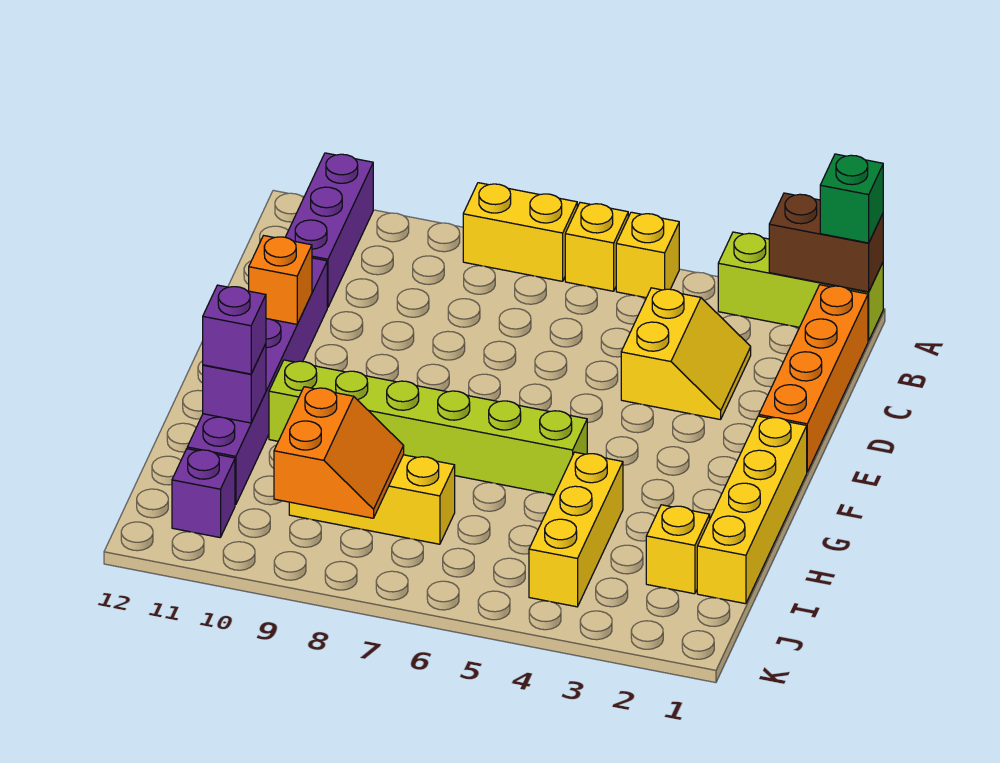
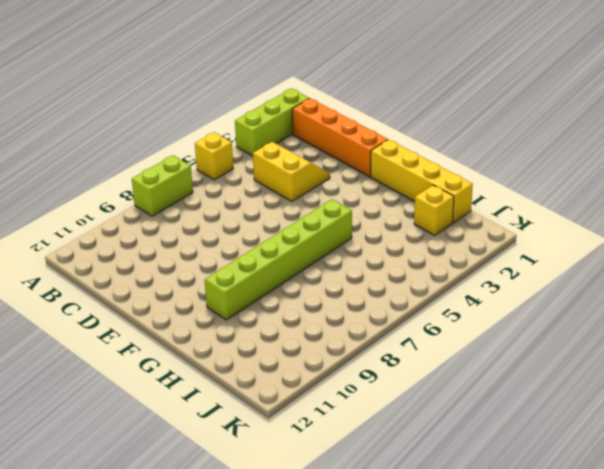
lime brick A7:A8 level 1 -> yellow brick A7:A8 level 1
none -> yellow brick A6 level 1
none -> purple brick A11:C11 level 1
none -> purple brick D11:I11 level 1

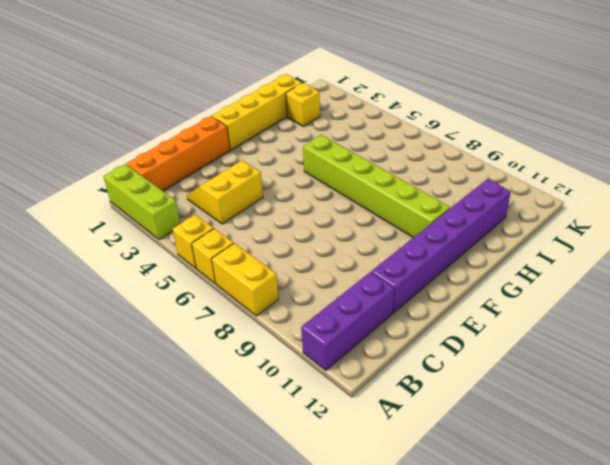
none -> yellow brick H4:J4 level 1
none -> yellow brick I7:I9 level 1
none -> purple brick J11 level 1

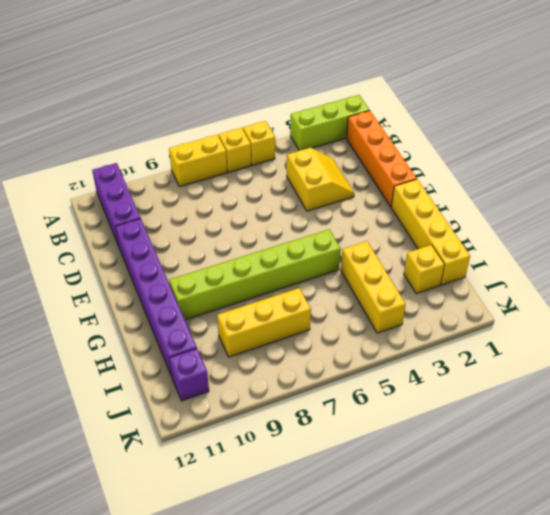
none -> brown brick A1:A2 level 2
none -> orange brick E11 level 2
none -> purple brick H11 level 2

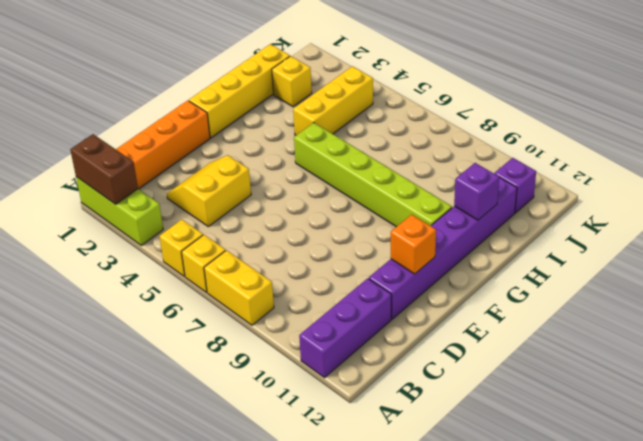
none -> yellow brick I7:I9 level 1
none -> orange slope I8:J9 level 2 top 9
none -> green brick A1 level 3

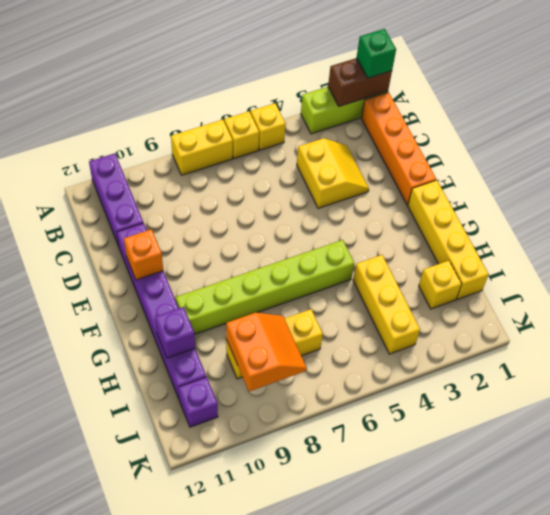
none -> purple brick H11 level 3

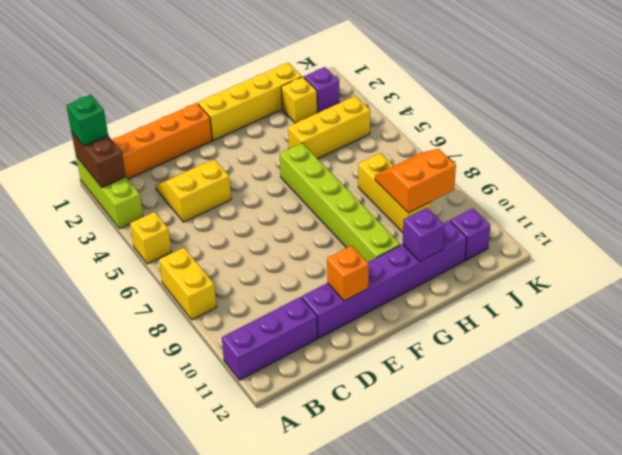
purple brick J2 level 1 -> purple brick H11 level 3
none -> yellow brick A6 level 1

